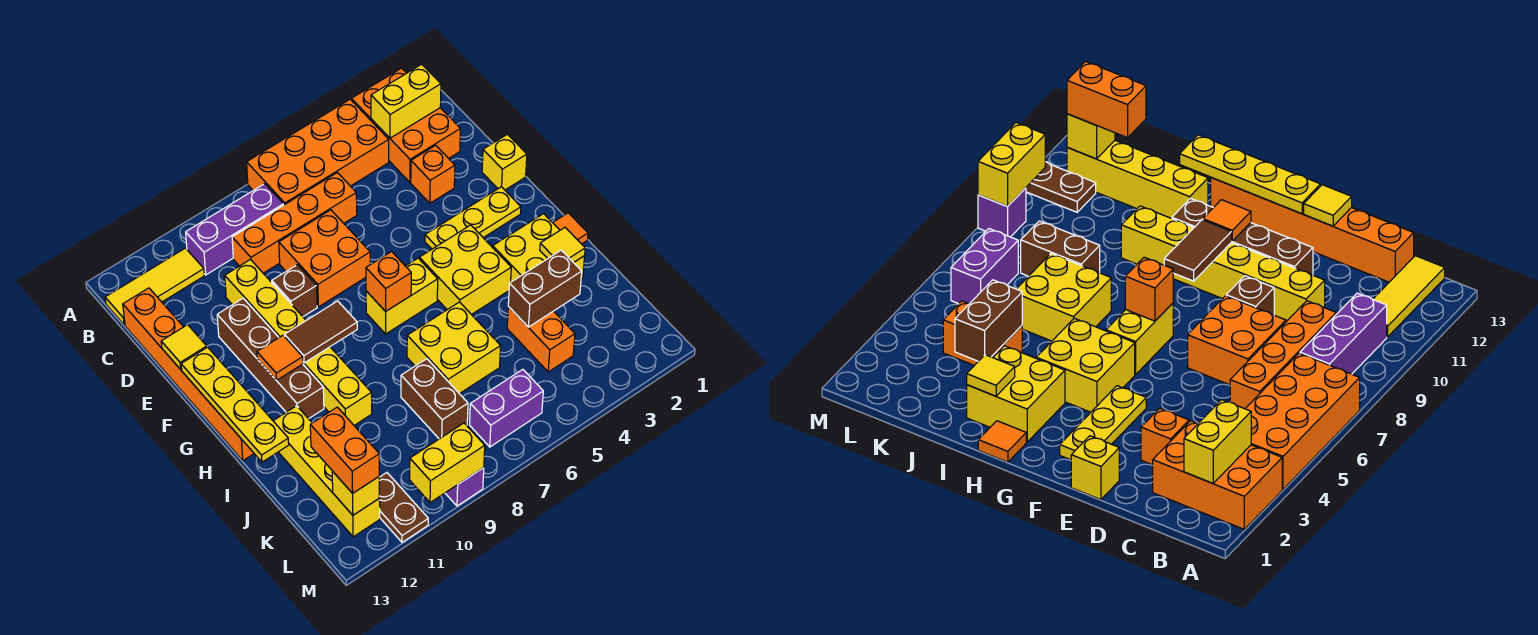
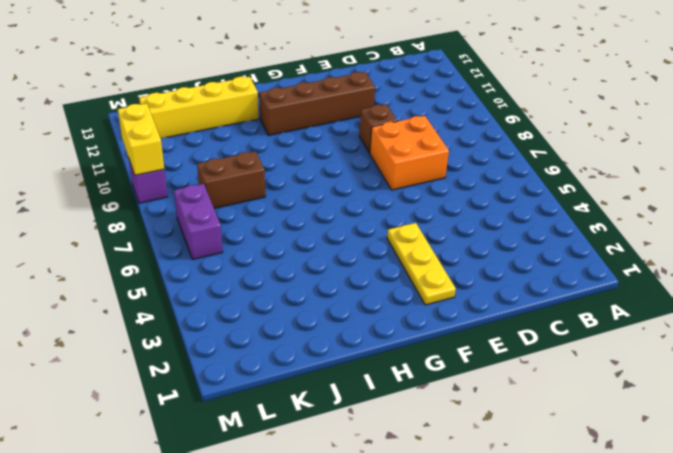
none -> orange brick A2:C3 level 1
none -> orange brick A4:B7 level 1
none -> purple brick B8:B10 level 1
none -> yellow tile B11:B13 level 1

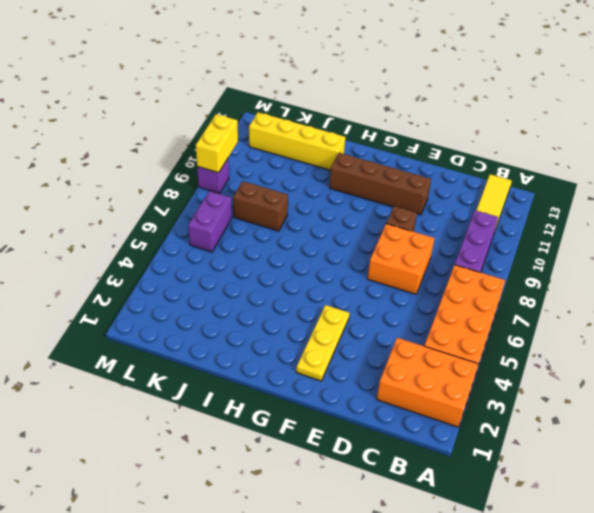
none -> orange brick C6:C9 level 1
none -> orange brick C13:H13 level 1
none -> orange brick D3 level 1
none -> yellow brick D10:I10 level 1

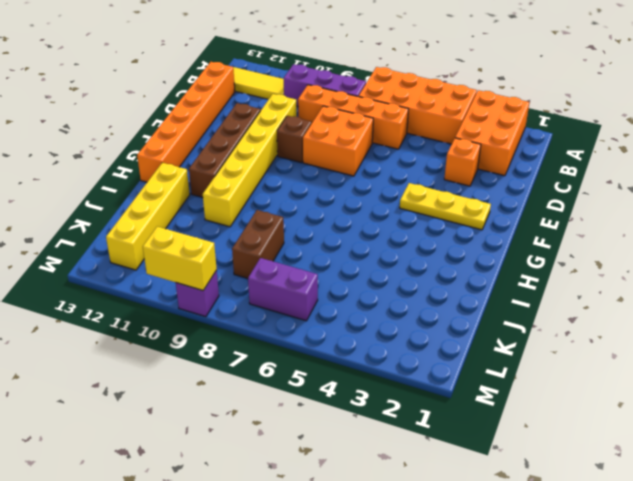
none -> yellow brick E1 level 1
none -> yellow brick G4:H5 level 1
none -> yellow brick G6:G7 level 1
none -> orange tile H1 level 1

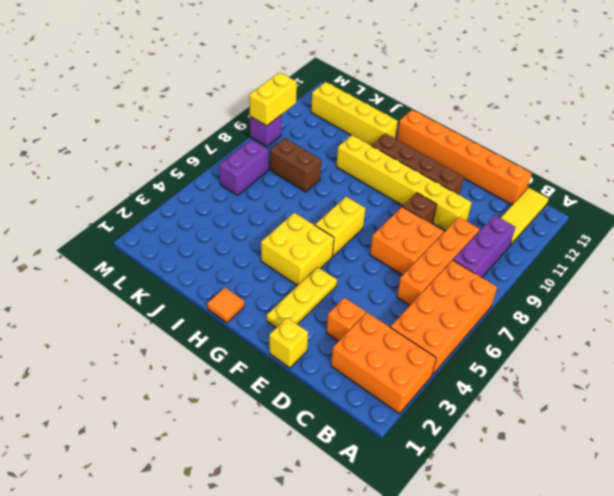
none -> yellow brick H2:I3 level 1
none -> yellow brick I6:J7 level 1
none -> orange brick J4:K4 level 1
none -> brown plate L11:M11 level 1

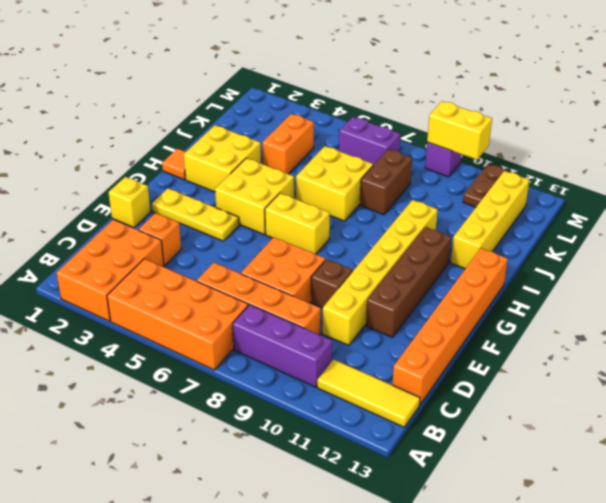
none -> yellow brick B2:B3 level 2
none -> yellow tile E13 level 2
none -> yellow plate F13:I13 level 2
none -> orange brick G7 level 2

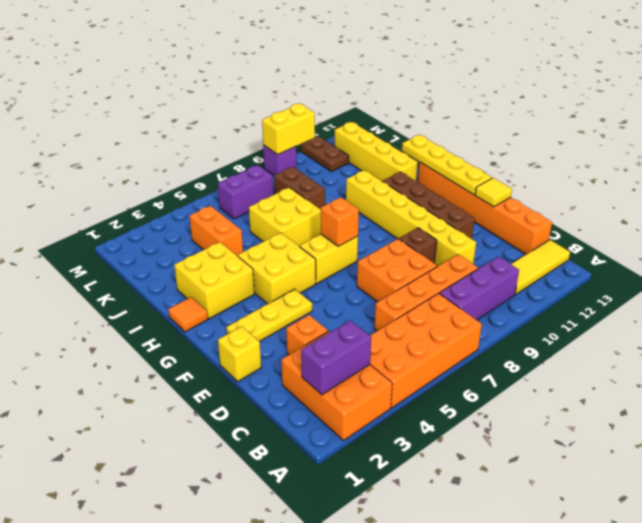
purple brick B2:B3 level 2 -> yellow brick B2:B3 level 2
none -> brown tile G9:G10 level 2
none -> orange tile G11 level 2
none -> yellow tile I2 level 2
none -> brown brick J3:J4 level 2

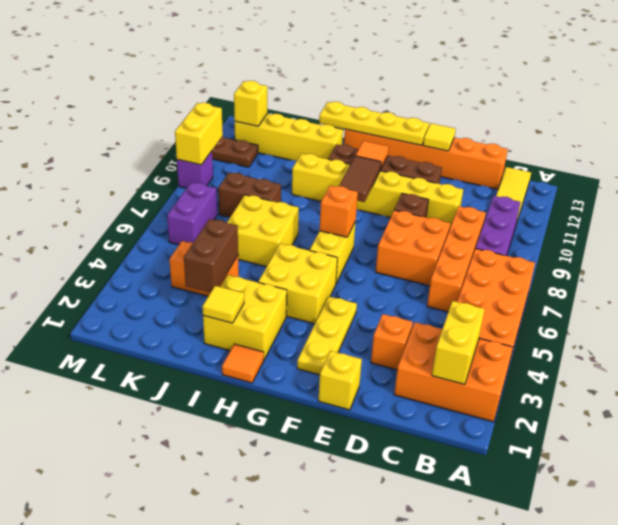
none -> orange brick K12:L12 level 3

